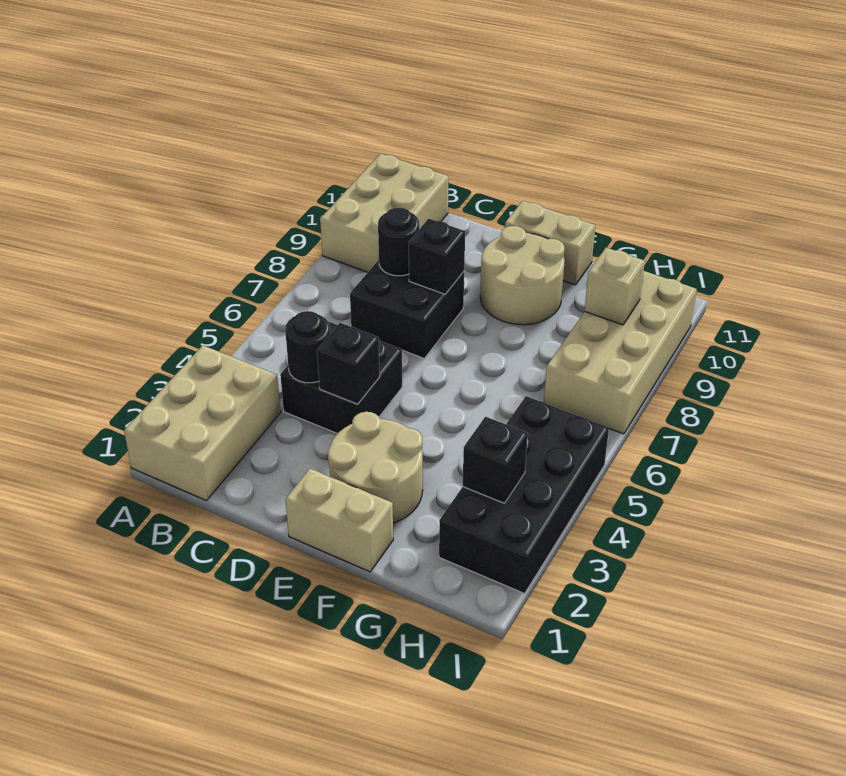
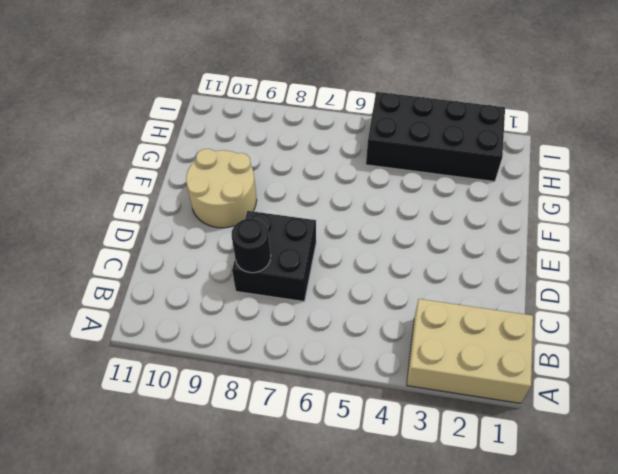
none -> tan brick A9:B11 level 1
none -> black brick C4:D5 level 1
none -> tan brick E1:F1 level 1

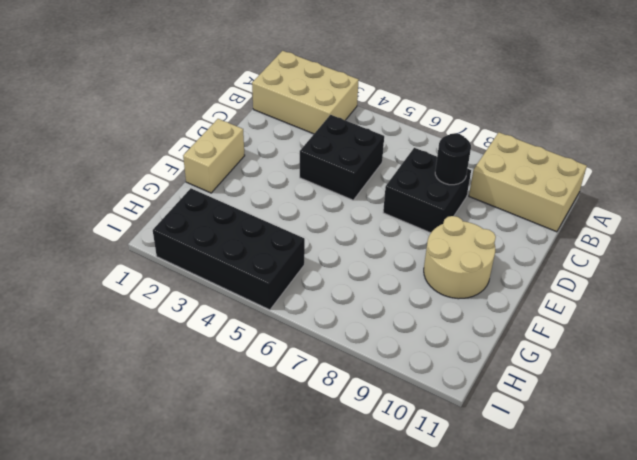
none -> tan round brick E2:F3 level 1
none -> tan brick E11:F11 level 1
none -> tan brick H7:I10 level 1

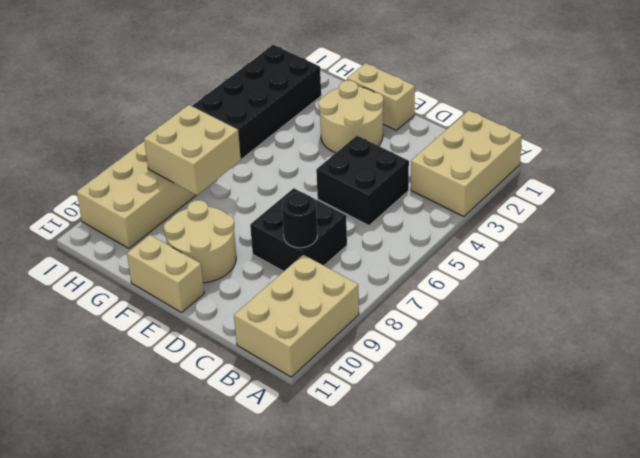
tan brick G7:H8 level 2 -> none
none -> black round brick C4 level 2
none -> black brick D4 level 2
none -> black brick D8 level 2

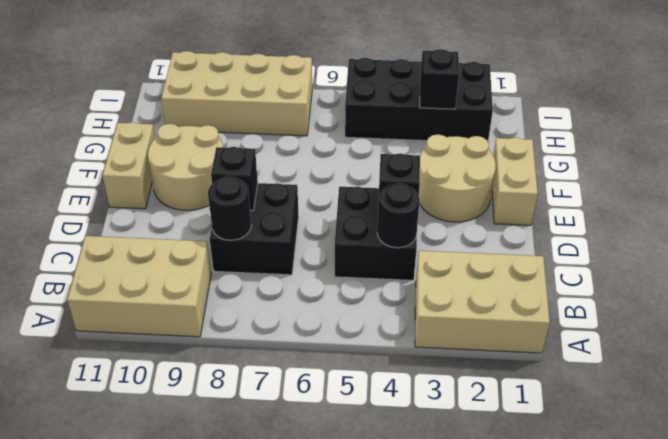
none -> tan brick H9 level 2

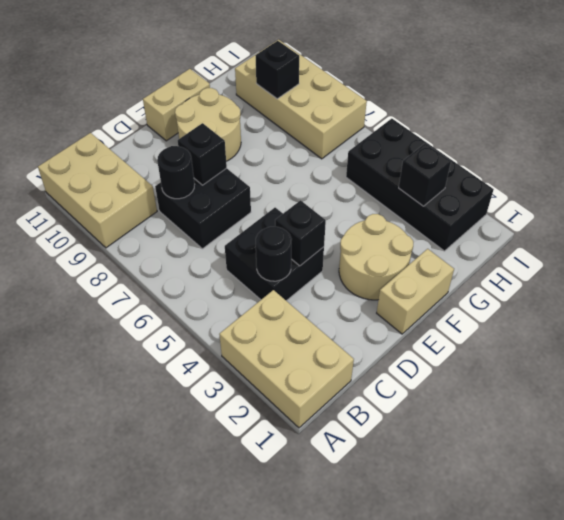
black brick H9 level 2 -> tan brick H9 level 2

